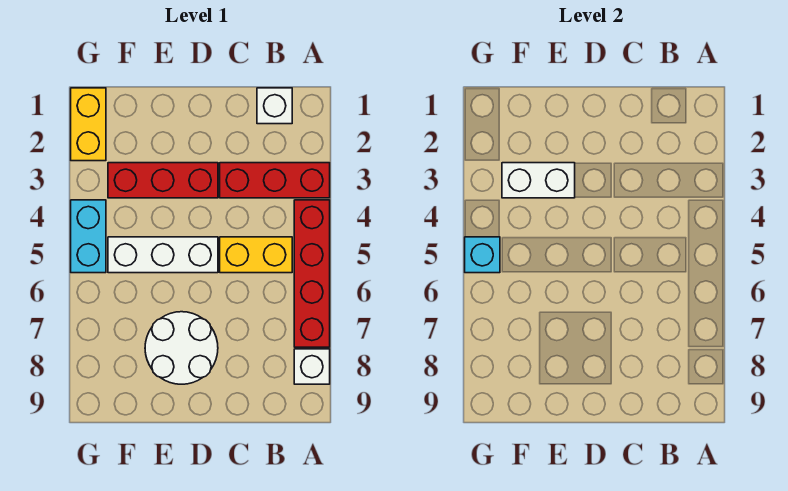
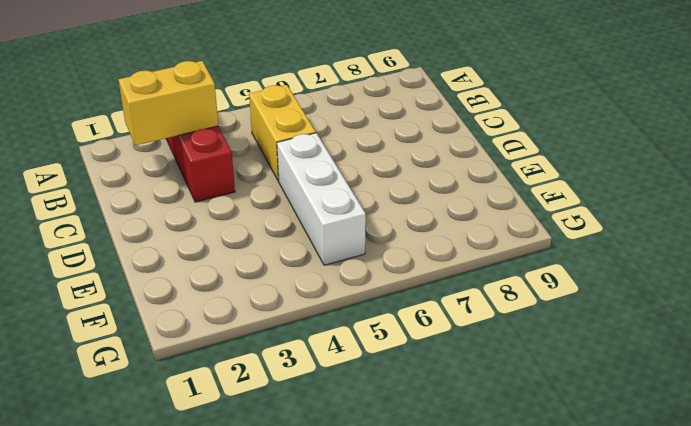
yellow brick B2:B3 level 2 -> yellow brick G1:G2 level 1
none -> red brick A4:A7 level 1
none -> white brick A8 level 1
none -> white brick B1 level 1

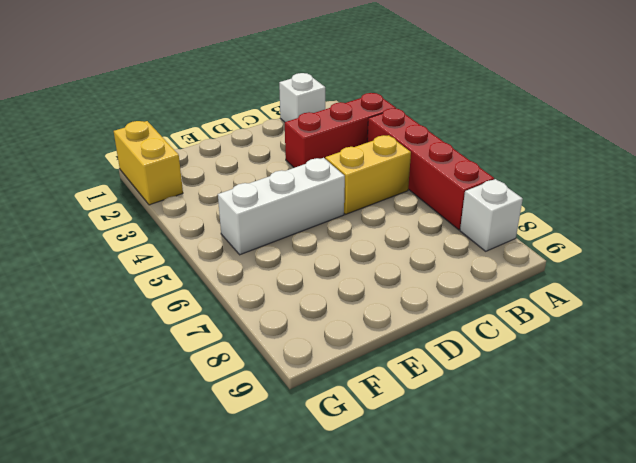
none -> red brick D3:F3 level 1
none -> white round brick D7:E8 level 1
none -> cyan brick G4:G5 level 1

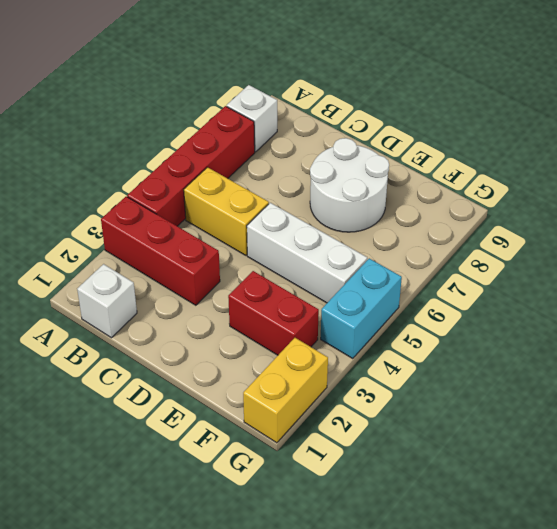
red brick E3:F3 level 1 -> red brick D3:F3 level 1
none -> white brick E3:F3 level 2
none -> cyan brick G5 level 2

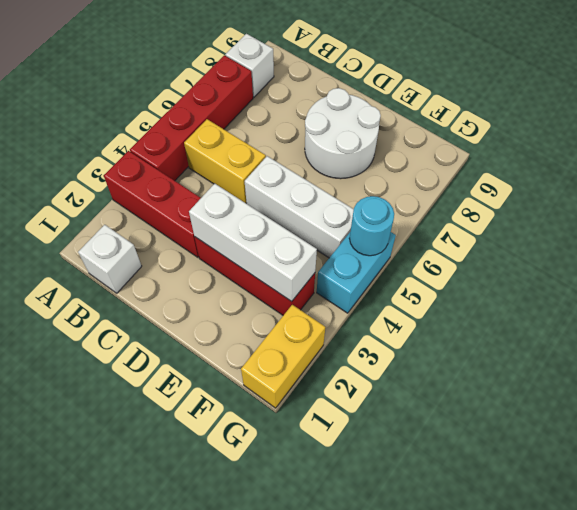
white brick D3:F3 level 2 -> white brick E3:F3 level 2
cyan round brick G5 level 2 -> cyan brick G5 level 2

